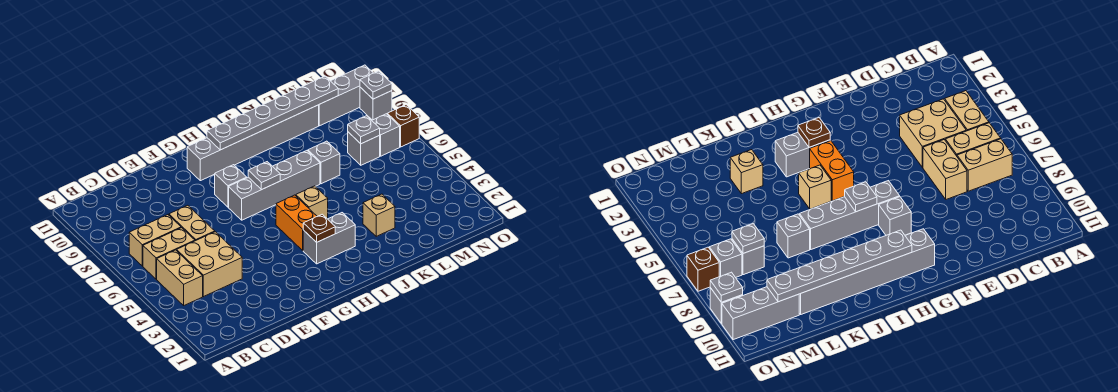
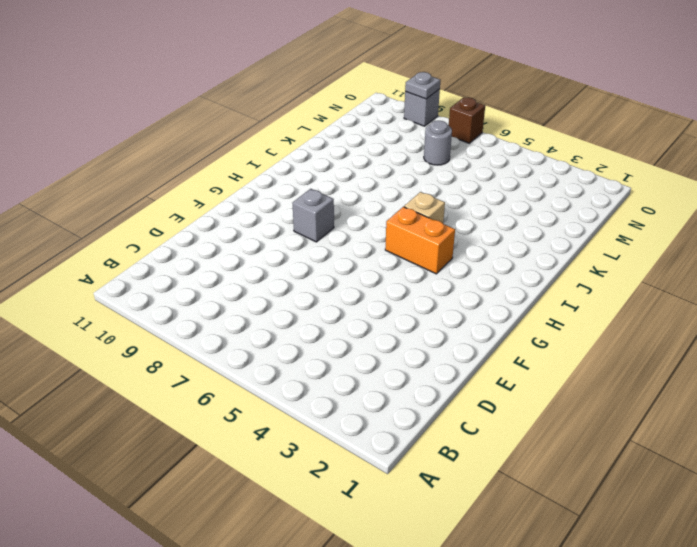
grey round brick M7 level 1 -> grey brick M7 level 1
none -> tan brick B4:B5 level 1
none -> tan brick B6:C6 level 1
none -> tan brick B7:C7 level 1

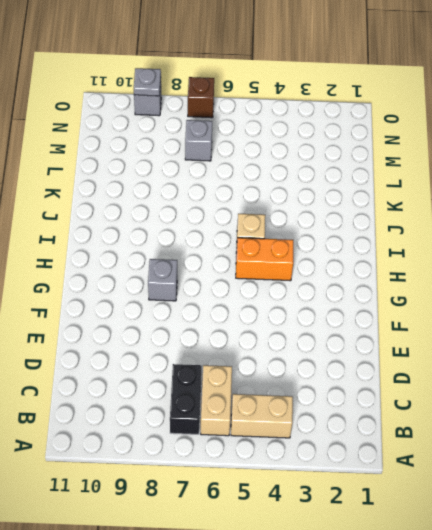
black brick B7:C7 level 1 -> tan brick B7:C7 level 1
none -> tan brick C4:D5 level 1
none -> tan brick D6:D7 level 1
none -> grey brick G7:J7 level 1

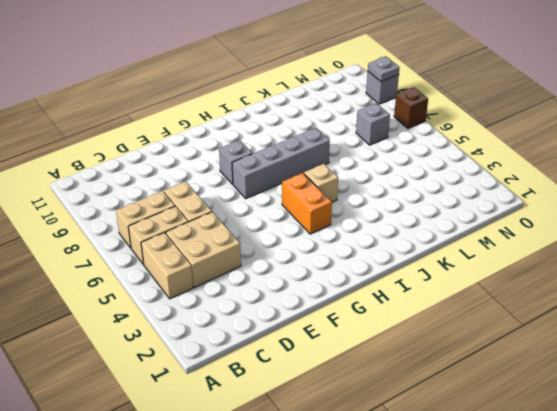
none -> grey brick G10:L10 level 1
none -> grey brick H3:I3 level 1
none -> tan brick K3 level 1

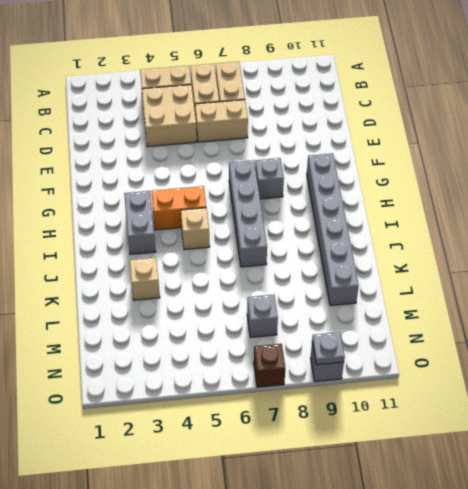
none -> grey brick K7 level 1
none -> grey brick M10:O10 level 1
none -> grey brick N7 level 1

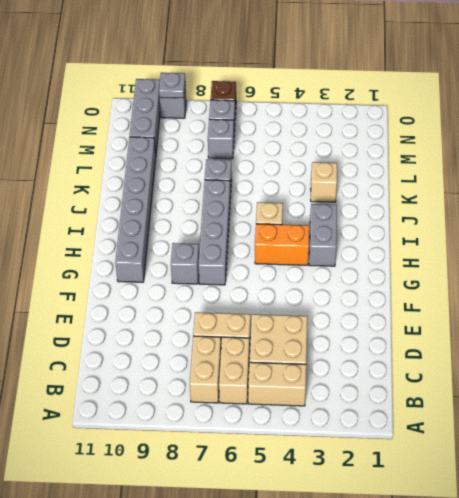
none -> brown plate H3 level 2
none -> grey plate H7 level 2
none -> grey plate H10:M10 level 2

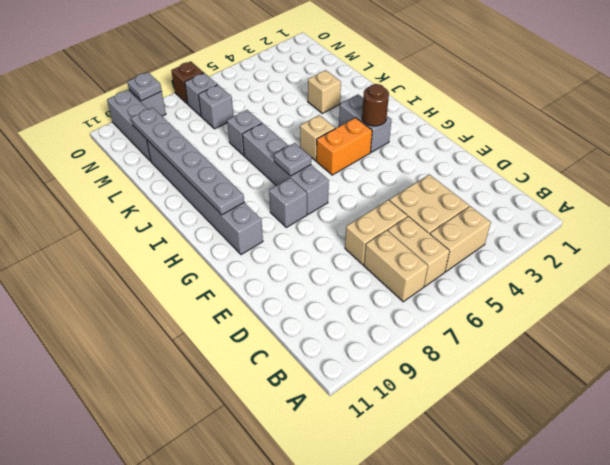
brown round brick H3 level 2 -> brown plate H3 level 2
none -> grey plate M7 level 2

